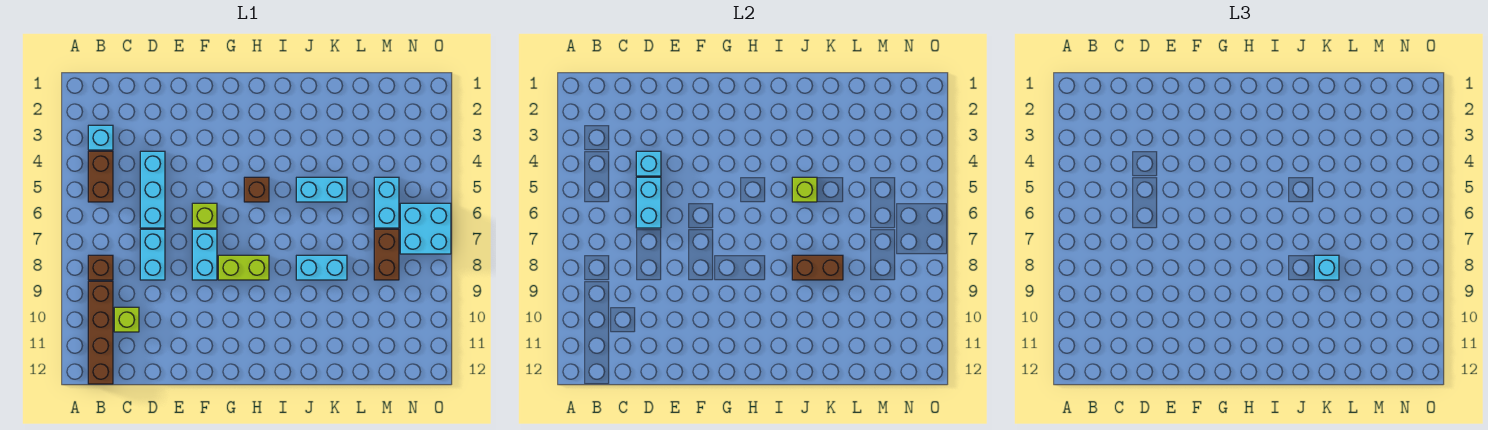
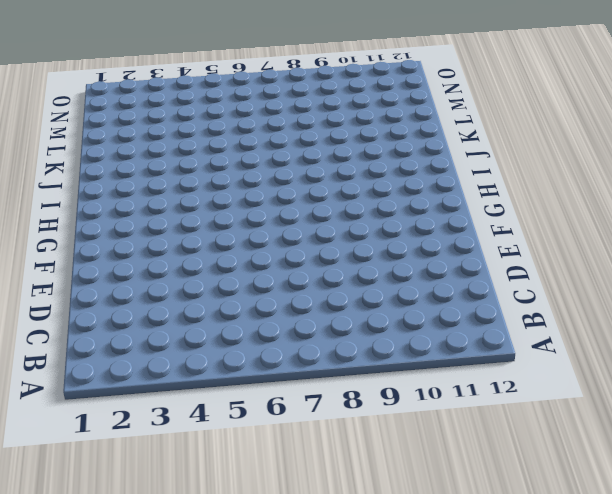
none -> cyan brick B3 level 1
none -> brown brick B4:B5 level 1
none -> brown brick B8 level 1

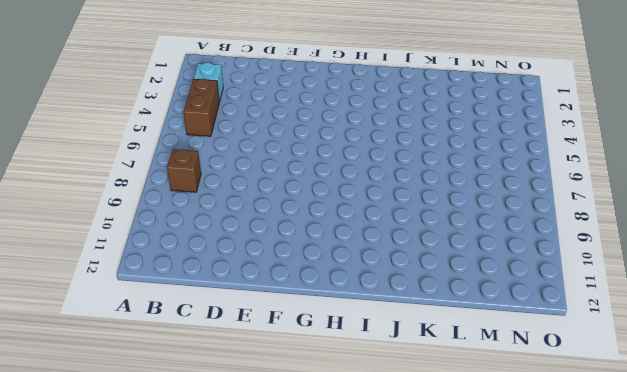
none -> brown brick B9:B12 level 1
none -> lime brick C10 level 1
none -> cyan brick D4:D6 level 1

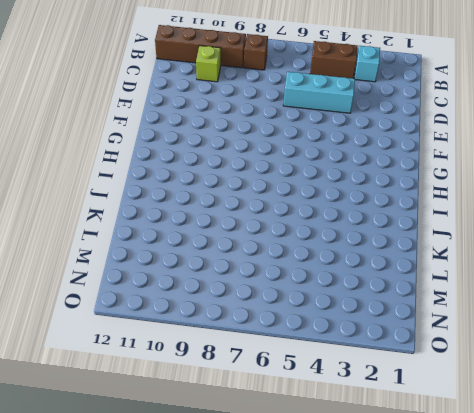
none -> cyan brick D7:D8 level 1
none -> lime brick F6 level 1
none -> cyan brick F7:F8 level 1

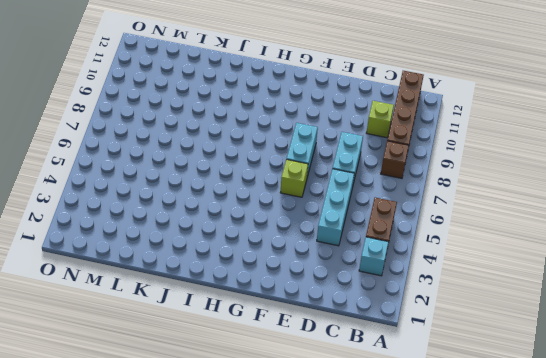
none -> lime brick G8:H8 level 1
none -> brown brick H5 level 1
none -> cyan brick J5:K5 level 1

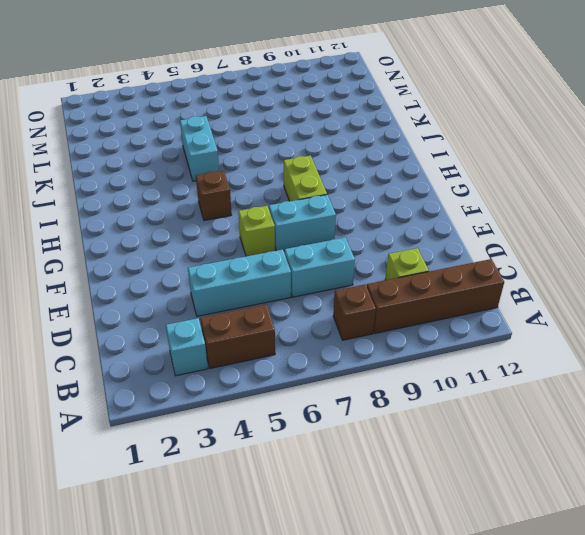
none -> cyan brick J8:K8 level 1
none -> cyan brick M5:M6 level 1
none -> brown brick M7:M8 level 1

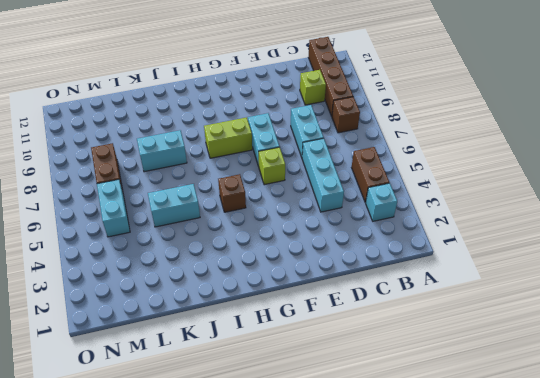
none -> cyan brick N6:O7 level 1
none -> cyan brick D4 level 2
none -> cyan brick D5:D6 level 2

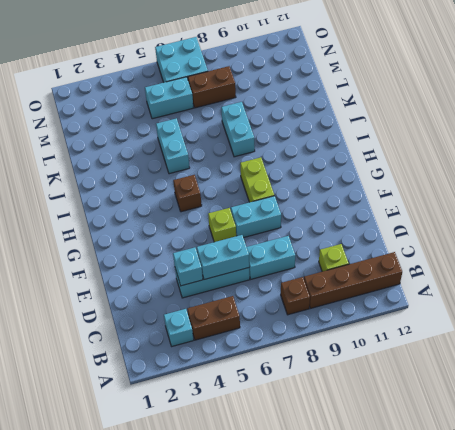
none -> lime brick J5 level 2
none -> brown brick J8:K8 level 2
none -> cyan brick K8 level 3

